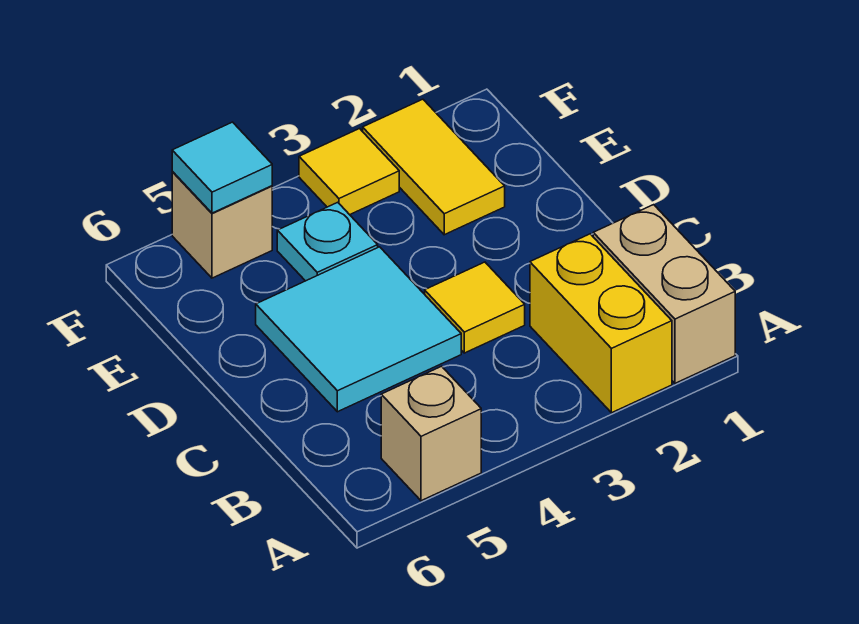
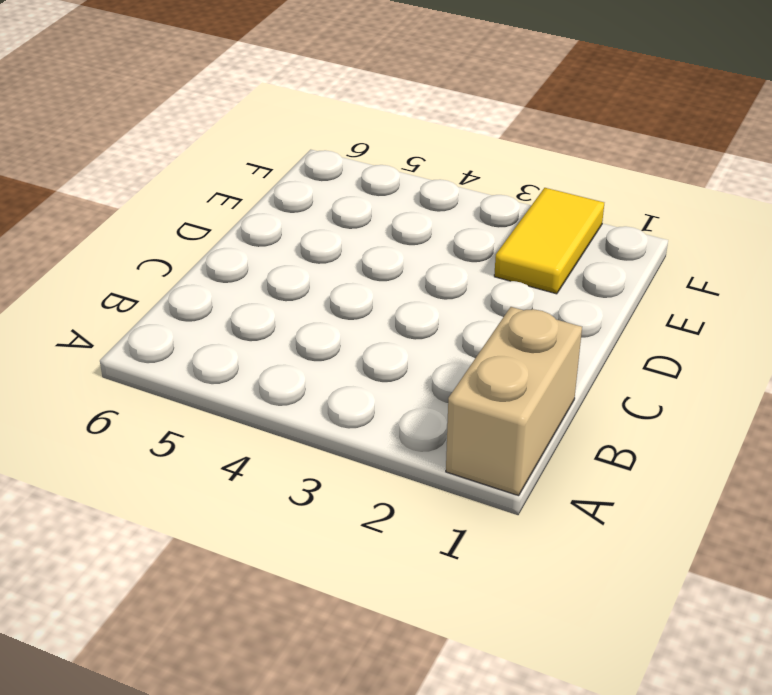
none -> yellow brick A2:B2 level 1
none -> tan brick A5 level 1

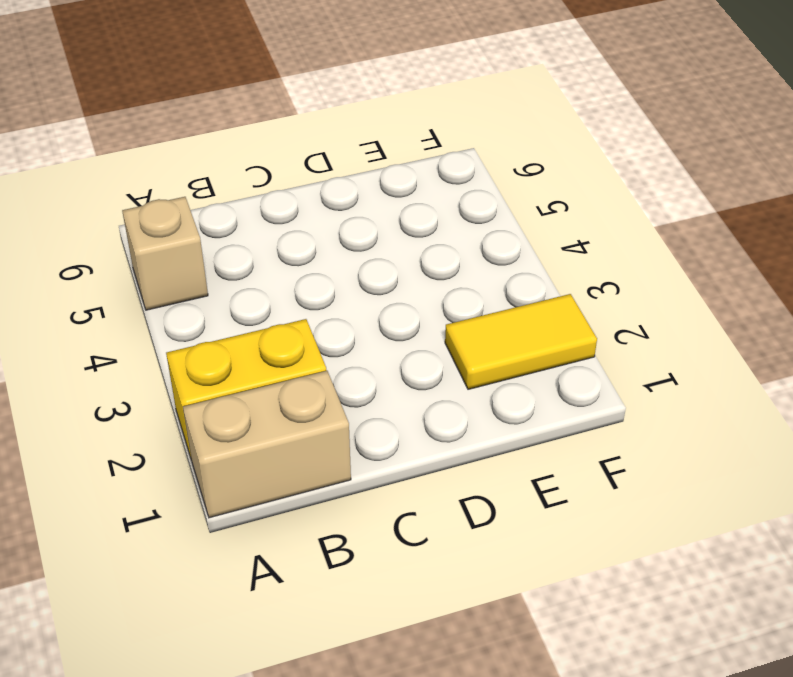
none -> yellow tile C3 level 1
none -> cyan tile C4:D5 level 1

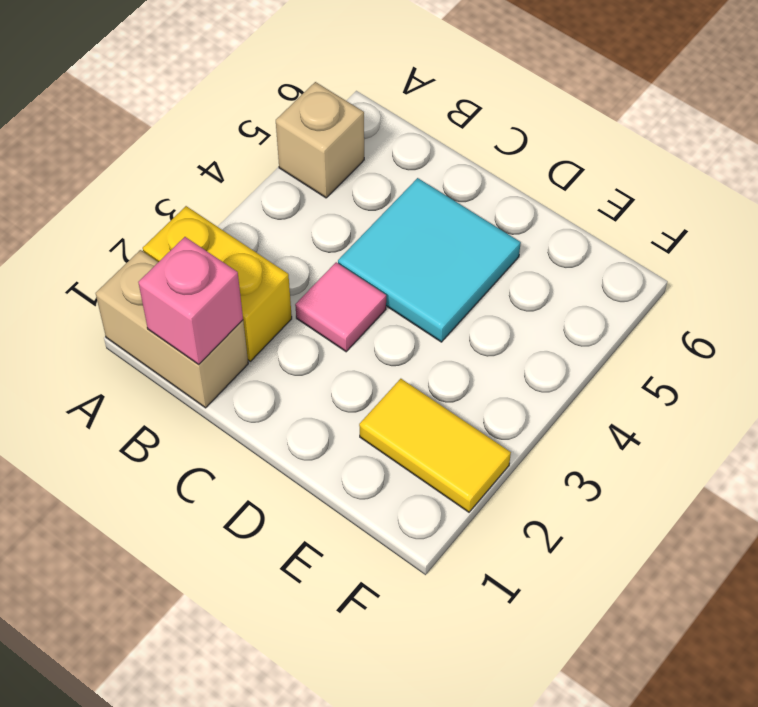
pink brick B1 level 2 -> none
pink tile C3 level 1 -> yellow tile C3 level 1
none -> cyan plate E4 level 1
none -> yellow tile F3 level 1

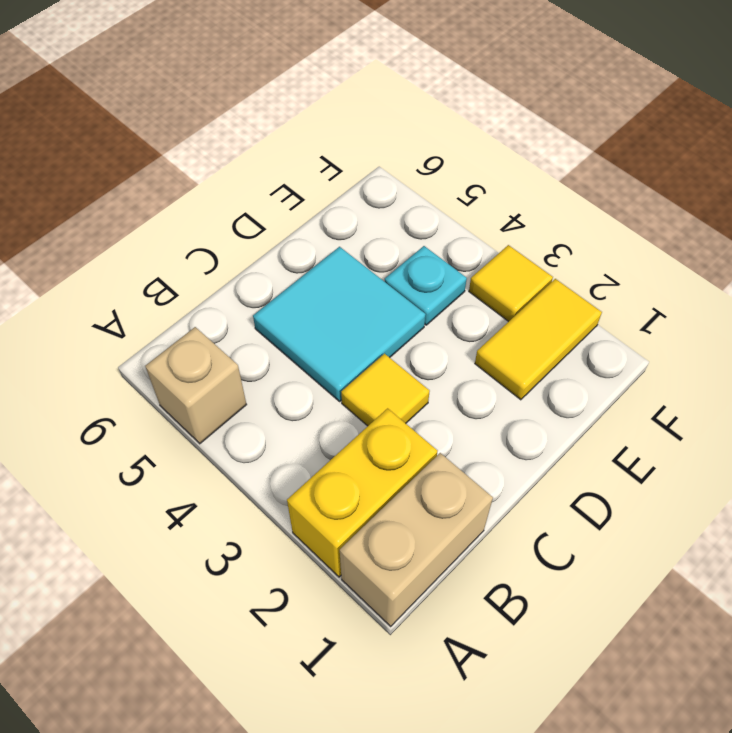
none -> tan brick F5 level 1
none -> cyan tile F5 level 2

